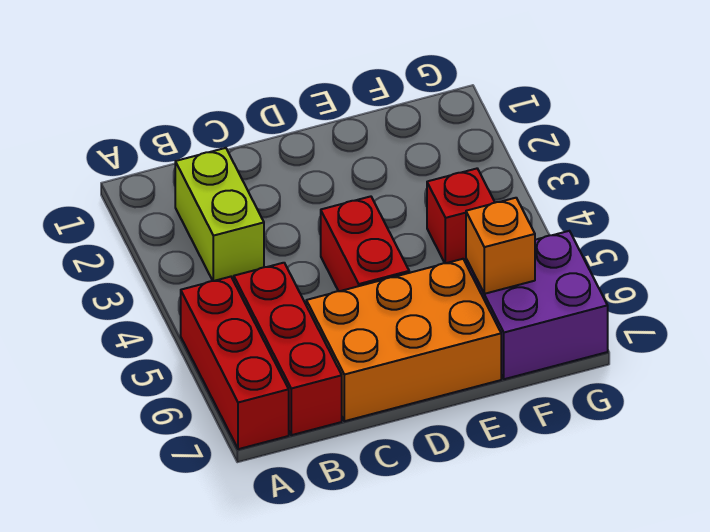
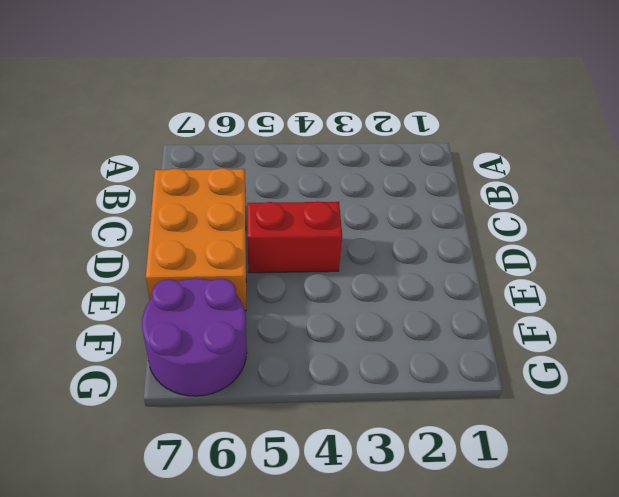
purple round brick F6:G7 level 1 -> purple brick F6:G7 level 1
none -> red brick A5:A7 level 1
none -> lime brick B2:B3 level 1

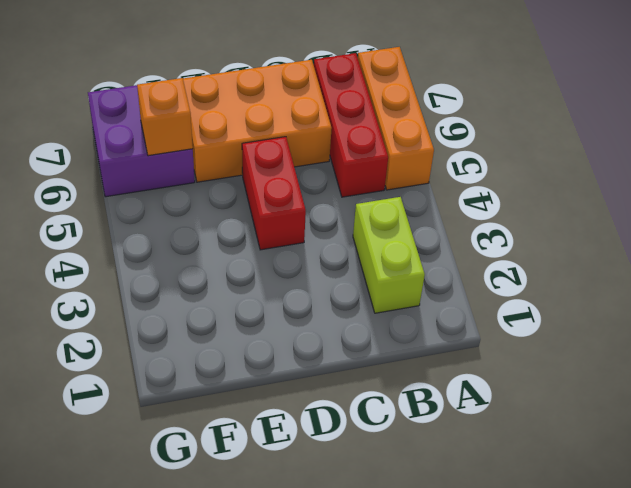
orange brick A5:A7 level 1 -> red brick A5:A7 level 1
none -> red brick F4 level 1

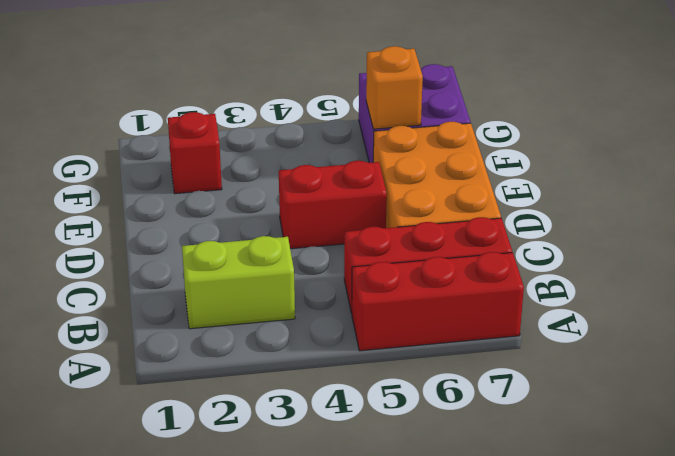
red brick F2 level 1 -> red brick F4 level 1

